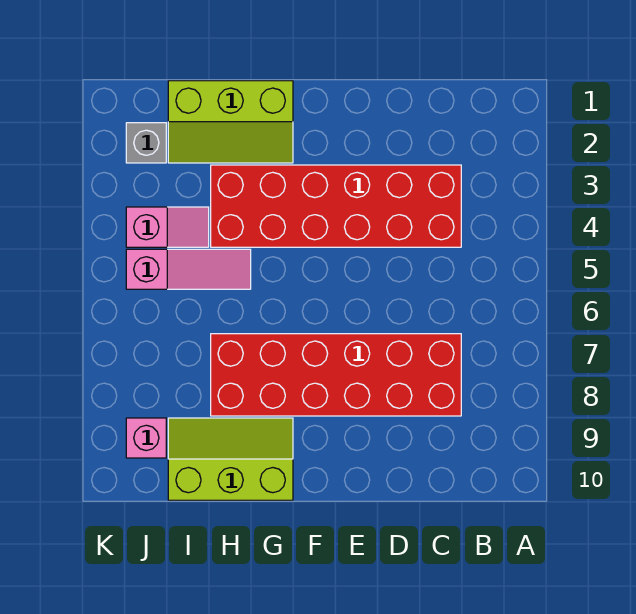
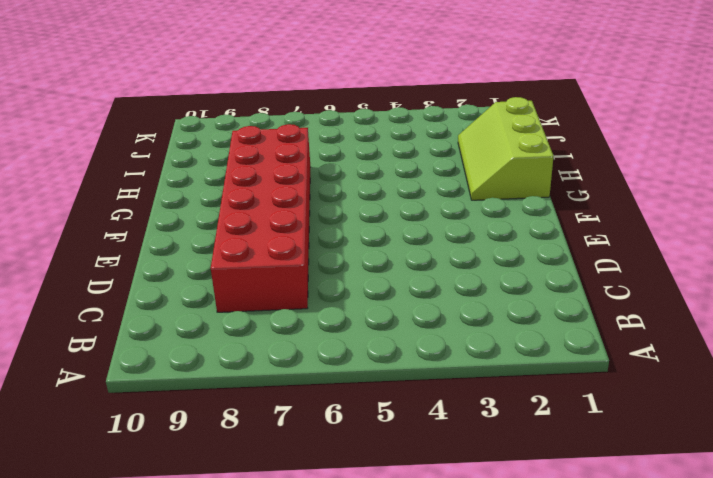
none -> red brick C3:H4 level 1
none -> lime slope G9:I10 level 1 top 10

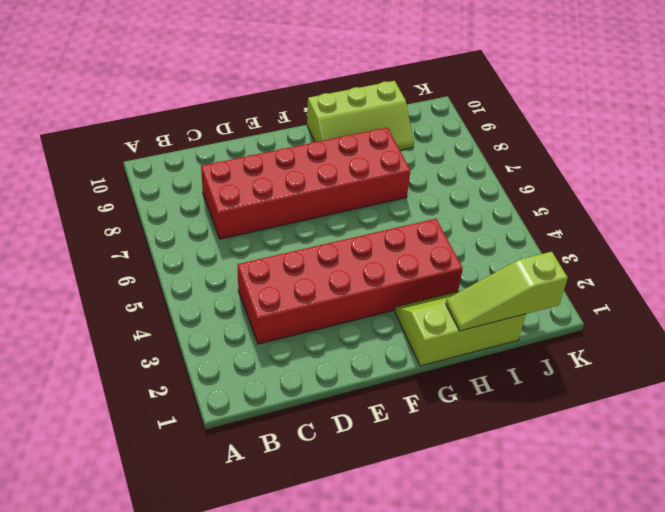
lime slope H1:J1 level 2 top J -> none
none -> pink slope H5:J5 level 1 top J
none -> pink slope I4:J4 level 1 top J

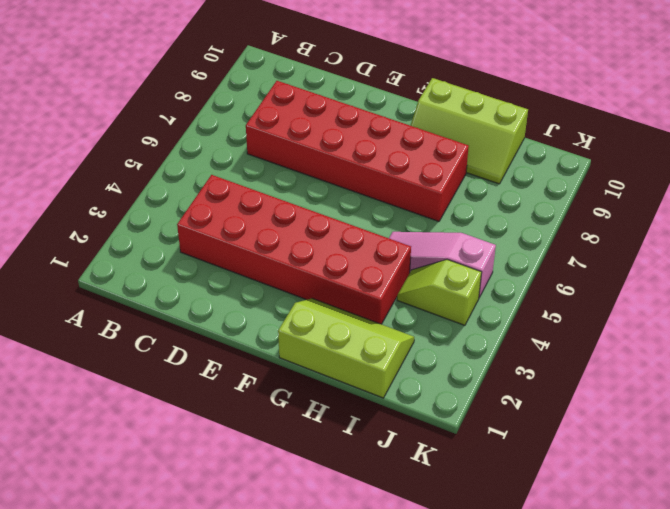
lime slope I4:J4 level 1 top J -> pink slope I4:J4 level 1 top J
none -> grey brick J2 level 1
none -> pink brick J9 level 1

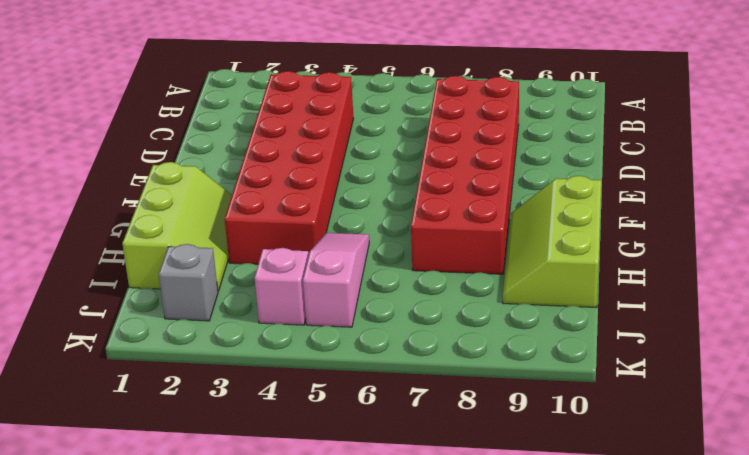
none -> pink brick J9 level 1

